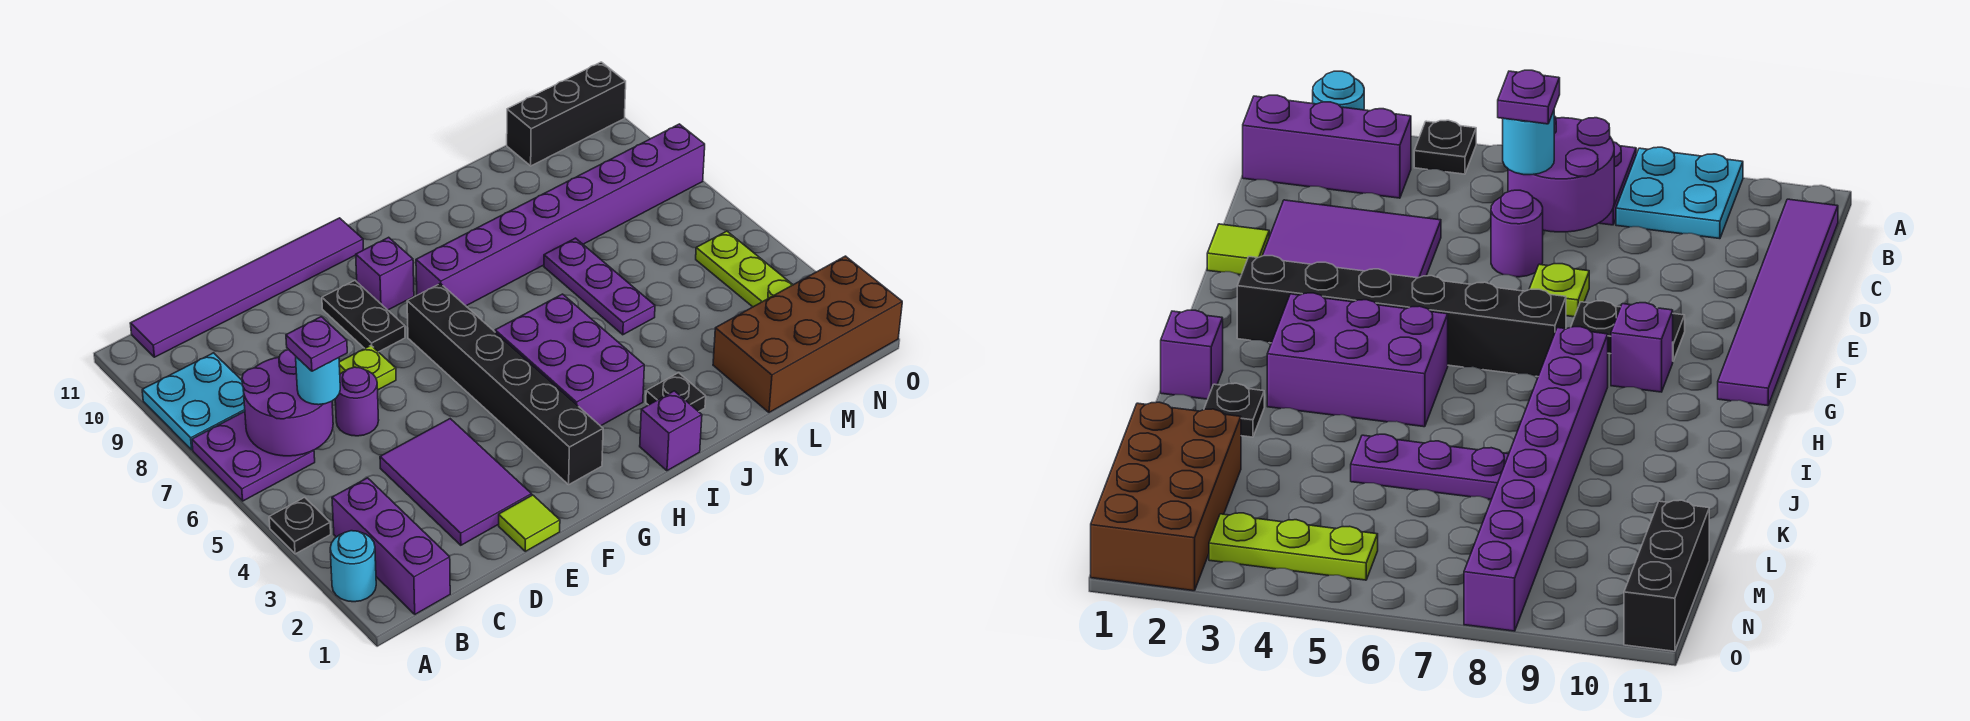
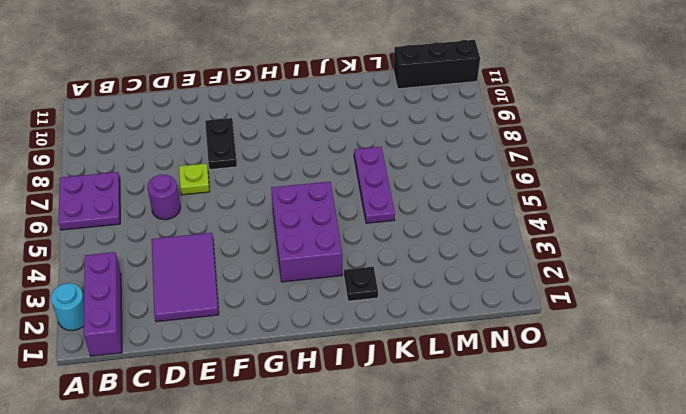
none -> black plate A4 level 1
none -> cyan plate A8:B9 level 1
none -> purple tile B11:G11 level 1

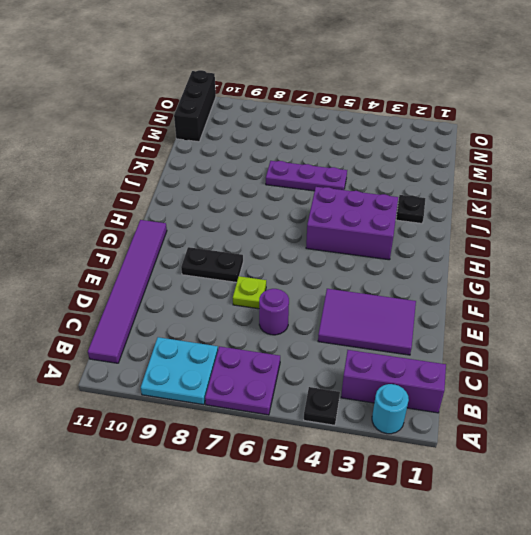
none -> lime tile E1 level 1
none -> black brick G2:G7 level 1
none -> purple brick G9 level 1

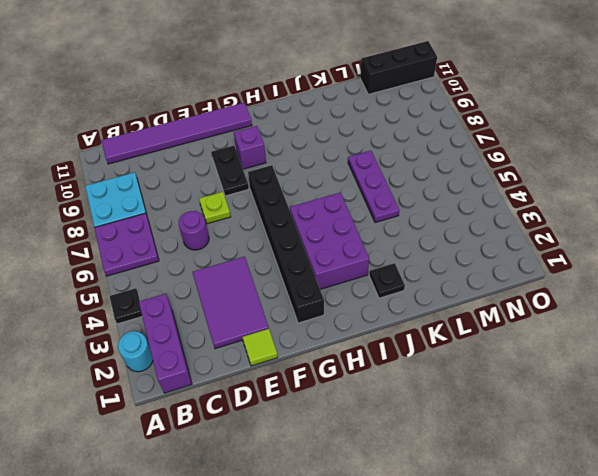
none -> purple brick H8:O8 level 1
none -> purple brick I1 level 1
none -> brown brick L1:O2 level 1

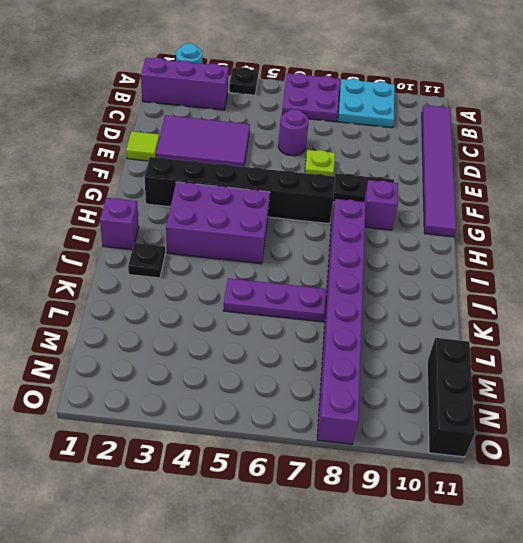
none -> brown brick L1:O2 level 1
none -> lime plate N3:N5 level 1
none -> purple round brick B6:C7 level 2

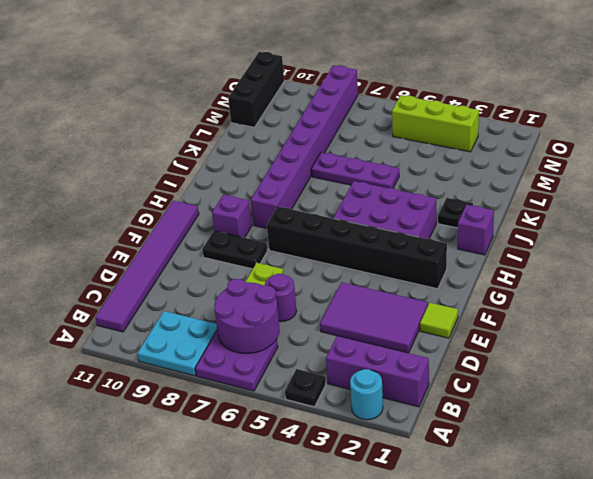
lime brick N3:N5 level 1 -> lime plate N3:N5 level 1
none -> brown brick L1:O2 level 1
none -> cyan round brick C6 level 3
none -> purple plate C6 level 4

